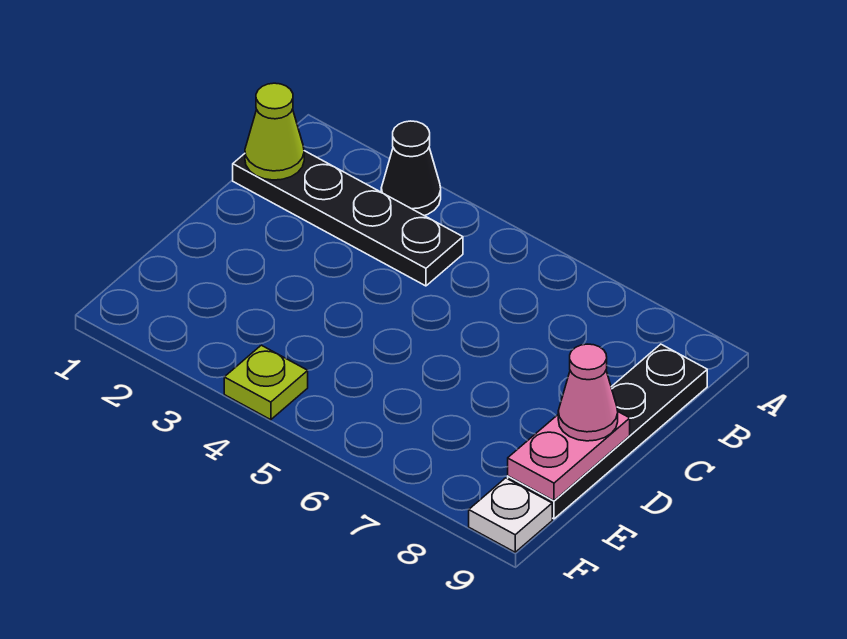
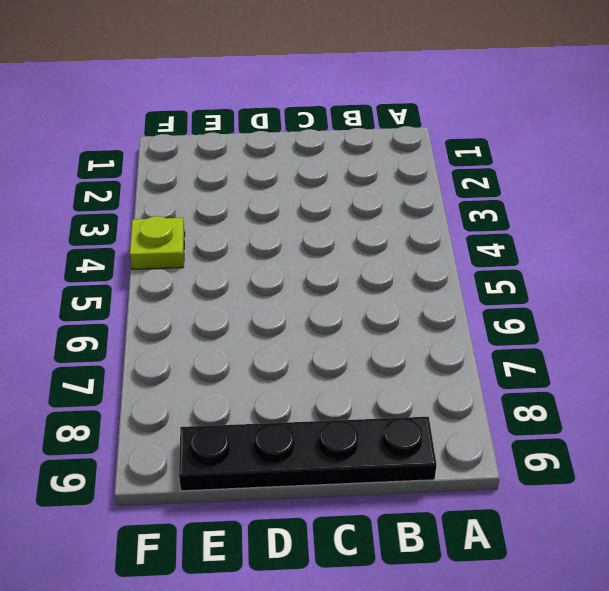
none -> black cone A3 level 1
none -> black plate B1:B4 level 1

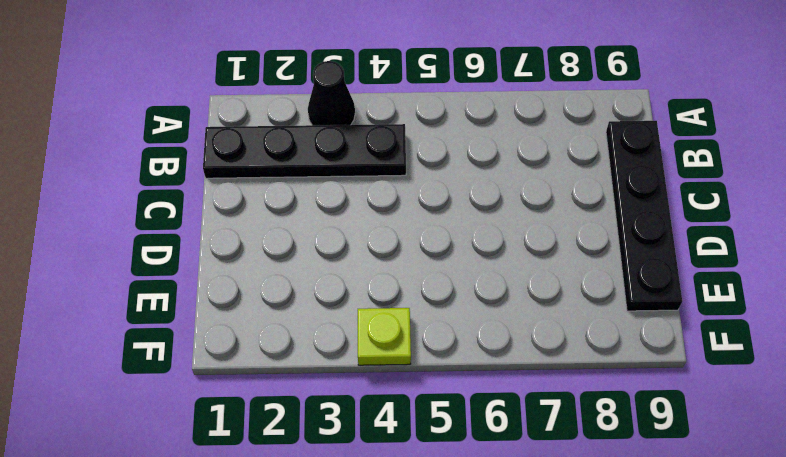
none -> white plate F9 level 1
none -> lime cone B1 level 2

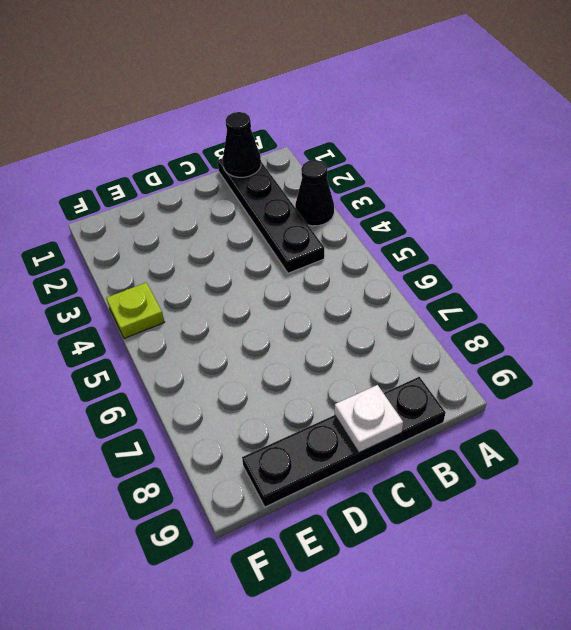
black cone B1 level 2 -> lime cone B1 level 2
white plate C9 level 2 -> white plate F9 level 1
none -> pink plate D9:E9 level 2
none -> pink cone D9 level 3

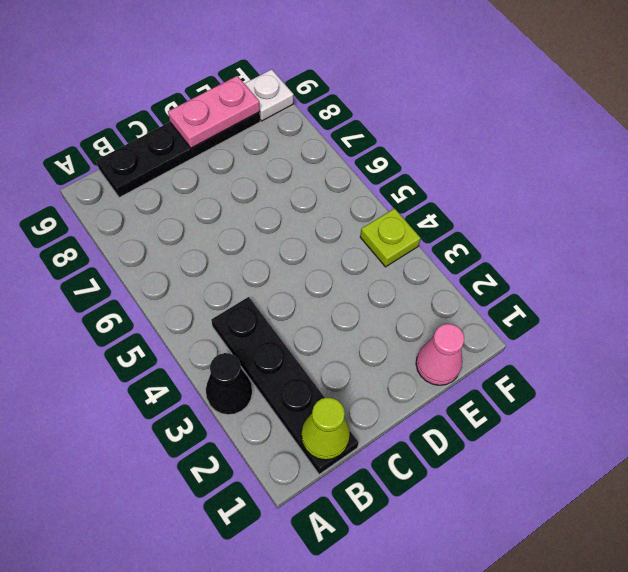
pink cone E1 level 1 -> pink cone D9 level 3

